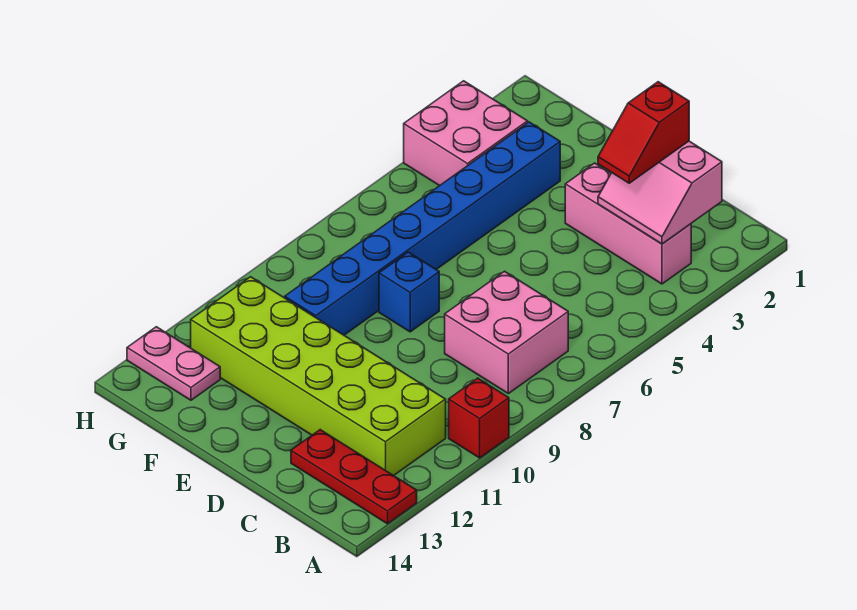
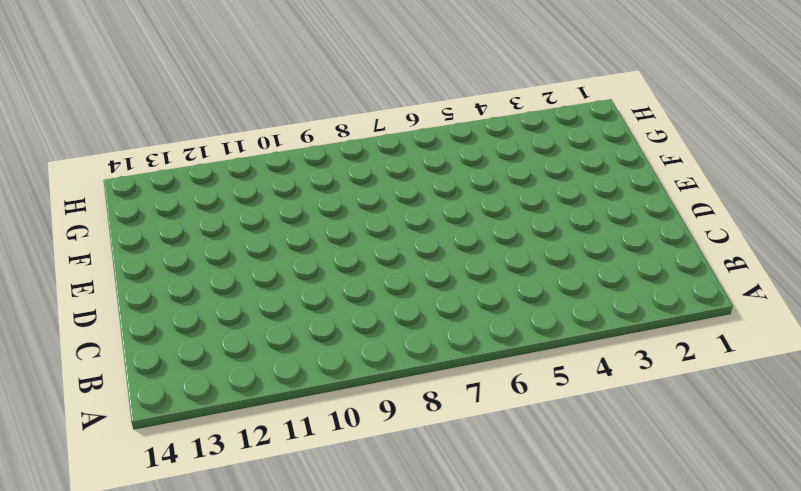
none -> red brick A10 level 1
none -> red plate A13:C13 level 1

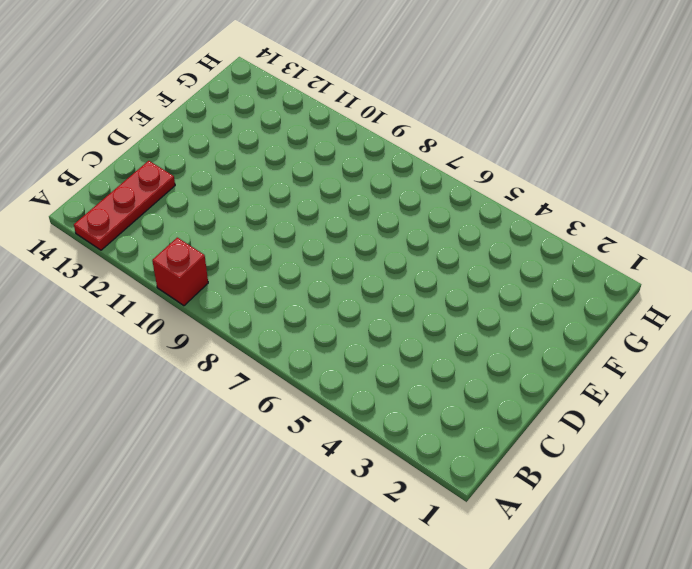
none -> pink brick B3:D3 level 1
none -> pink brick B7:C8 level 1

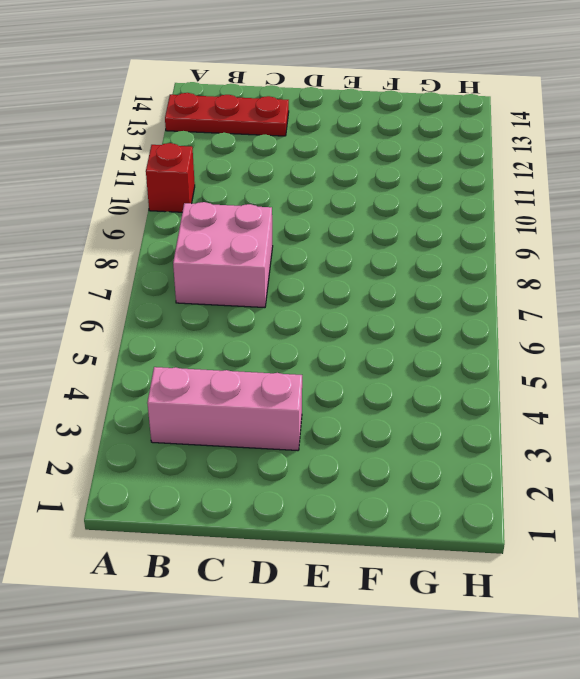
none -> lime brick B11:G12 level 1
none -> blue brick E8 level 1

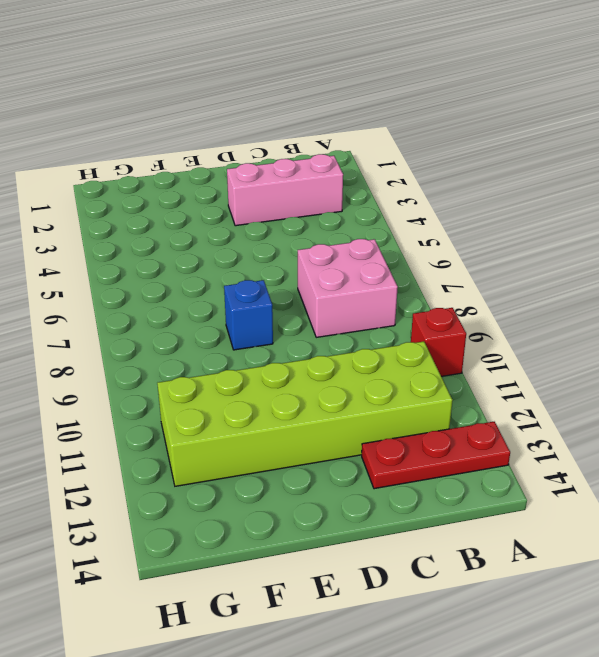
none -> blue brick F3:F10 level 1
none -> pink brick G3:H4 level 1

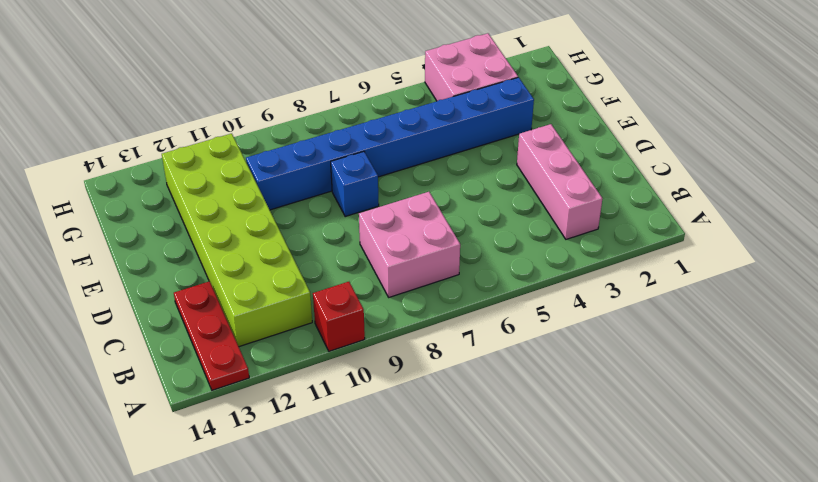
none -> pink plate G13:H13 level 1
none -> pink slope B2:C3 level 2 top 2

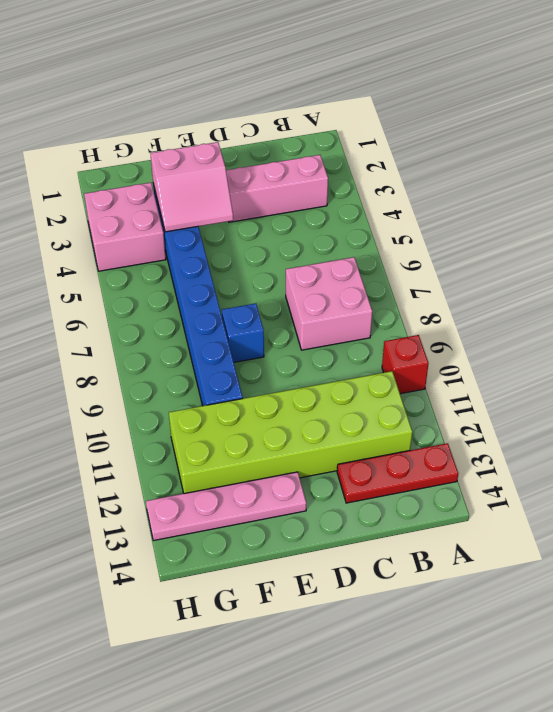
pink slope E3:F4 level 2 top 3 -> pink slope B2:C3 level 2 top 2
pink plate E13:H13 level 1 -> pink plate G13:H13 level 1
none -> red slope C2:C3 level 3 top 2

